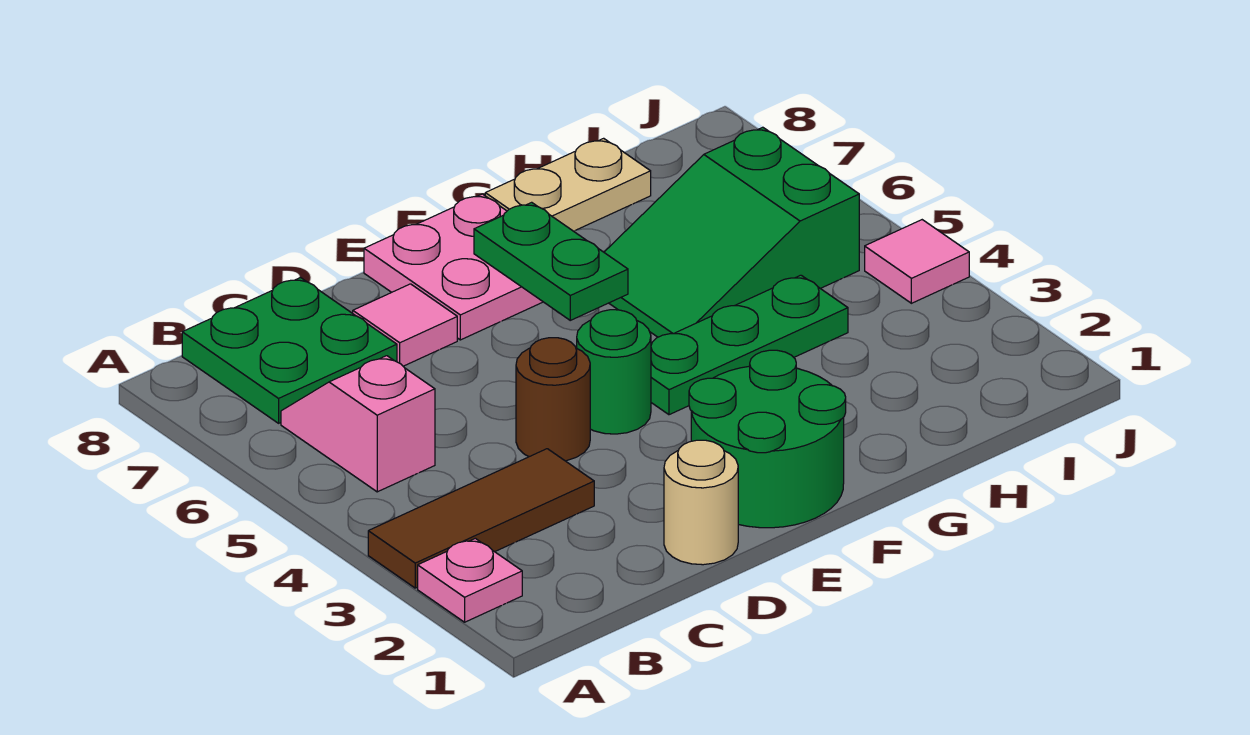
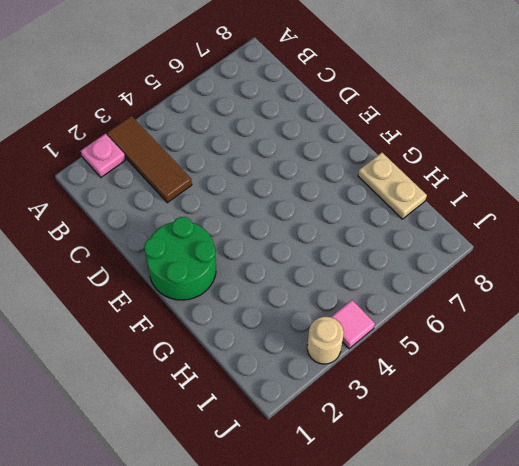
tan round brick J3 level 1 -> tan round brick D1 level 1
none -> pink slope B5:B6 level 1 top 5
none -> green plate B7:C8 level 1
none -> brown round brick D4 level 1

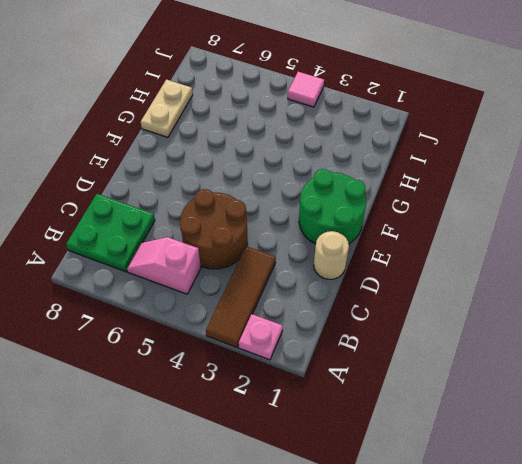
brown round brick C4:D5 level 1 -> brown round brick D4 level 1
none -> pink tile D7 level 1
none -> green round brick E4 level 1
none -> pink plate E7:F8 level 1

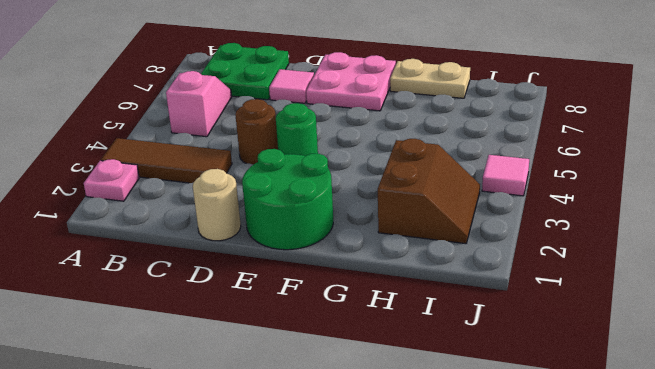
brown slope H2:I3 level 1 top H -> none
none -> green plate F4:H4 level 1
none -> green slope G5:I6 level 1 top I
none -> green plate F6:F7 level 2

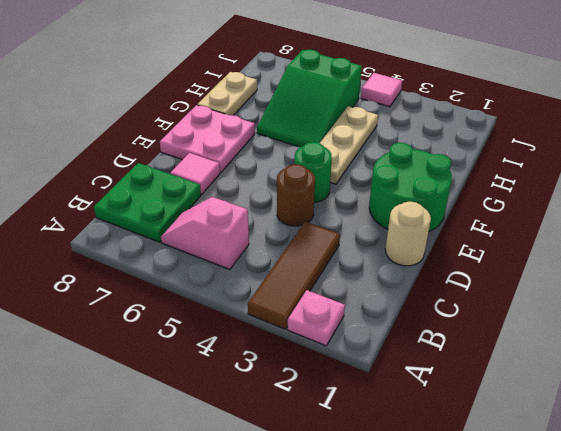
tan plate F4:H4 level 1 -> green plate F4:H4 level 1
none -> green plate F6:F7 level 2

